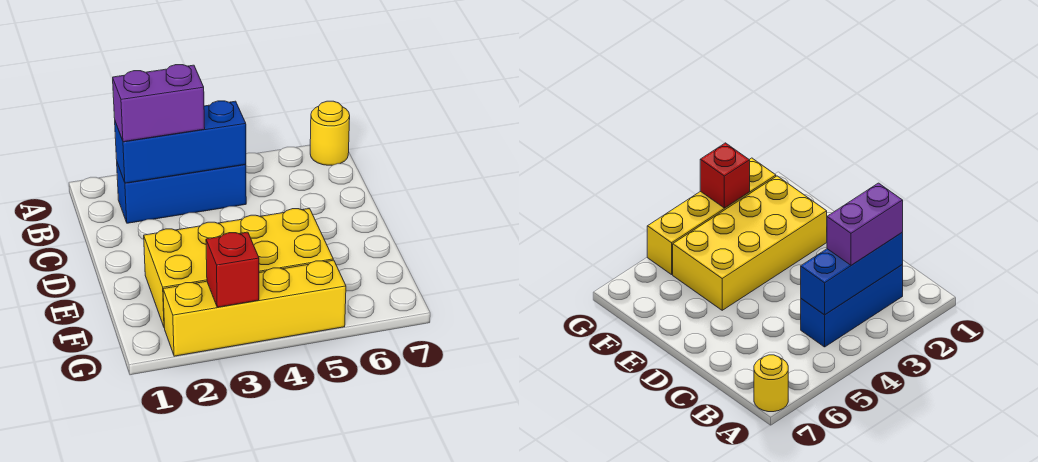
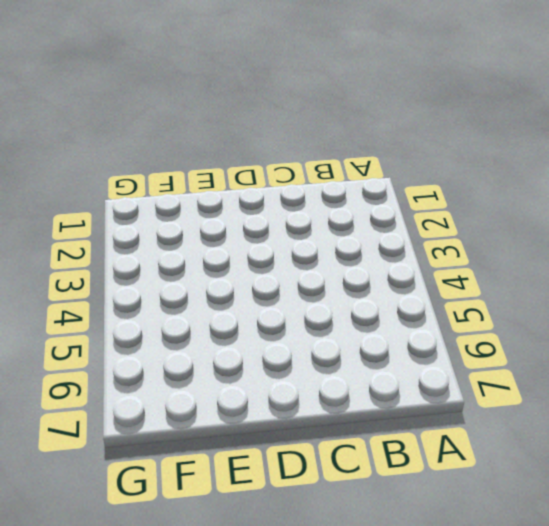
none -> yellow round brick A7 level 1
none -> blue brick B2:B4 level 1

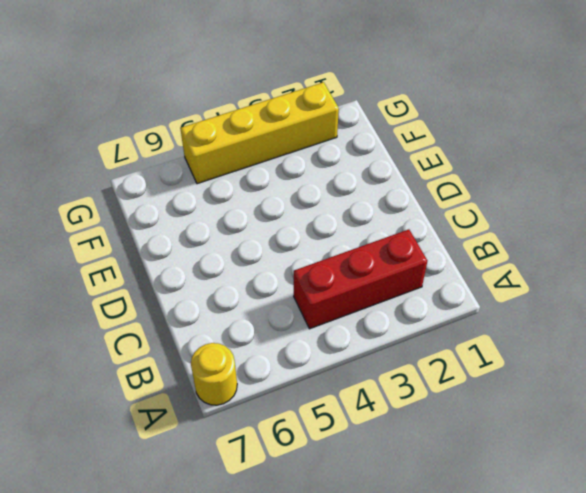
red brick B2:B4 level 1 -> blue brick B2:B4 level 1
none -> yellow brick E2:F5 level 1
none -> blue brick B2:B4 level 2

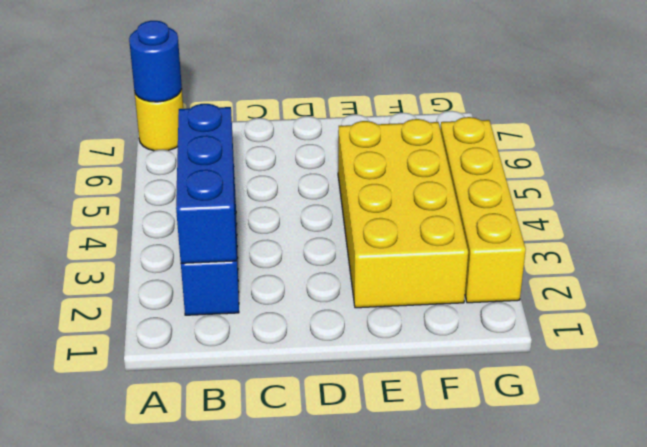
blue round brick A7 level 2 -> none
none -> red brick G3 level 2
none -> purple brick B2:B3 level 3

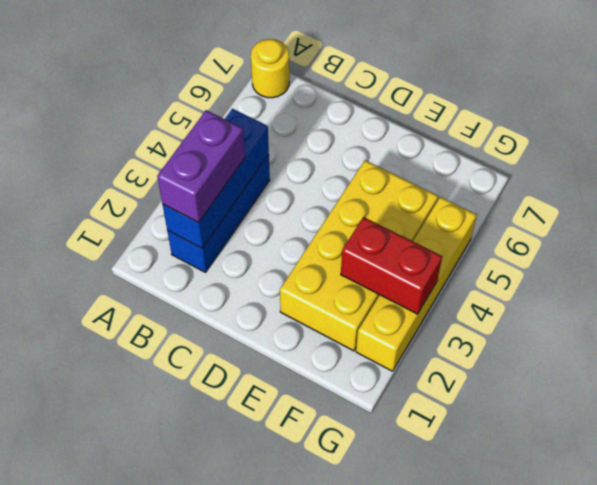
red brick F3:G3 level 2 -> red brick G3 level 2

